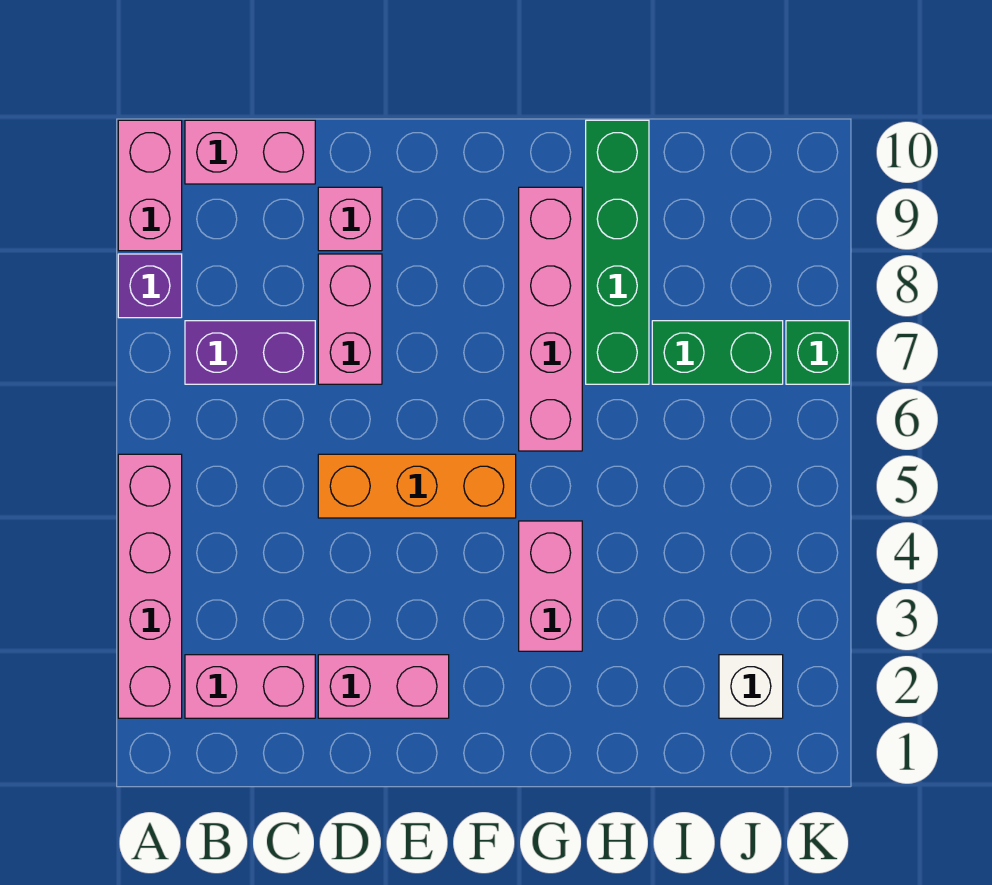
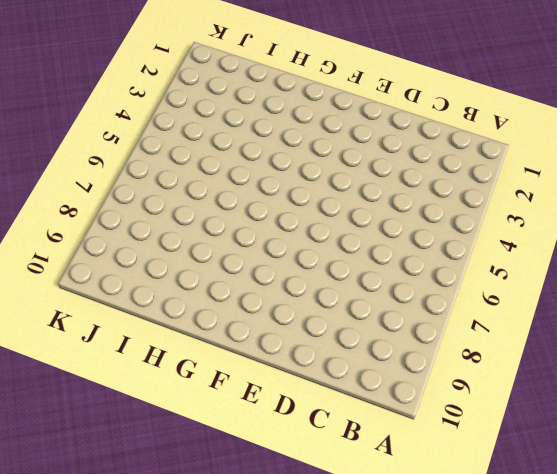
none -> pink brick A2:A5 level 1
none -> purple brick A8 level 1
none -> pink brick A9:A10 level 1

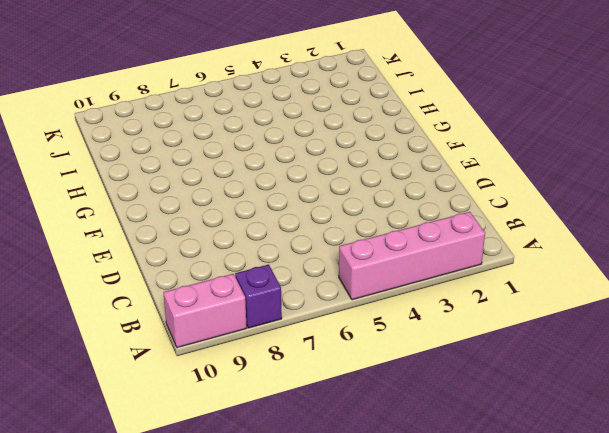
none -> pink brick B2:C2 level 1
none -> purple brick B7:C7 level 1
none -> pink brick B10:C10 level 1

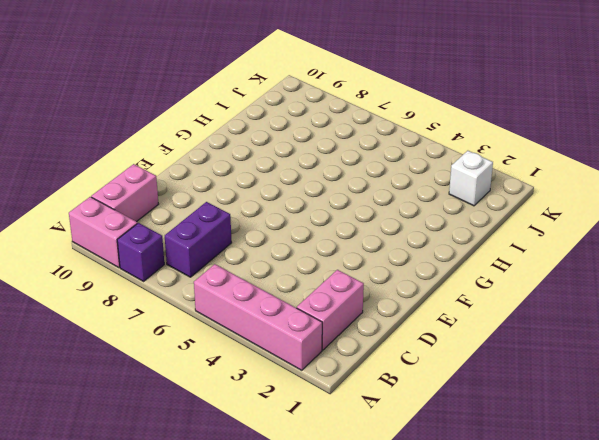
none -> pink brick D2:E2 level 1
none -> orange brick D5:F5 level 1
none -> pink brick D7:D8 level 1

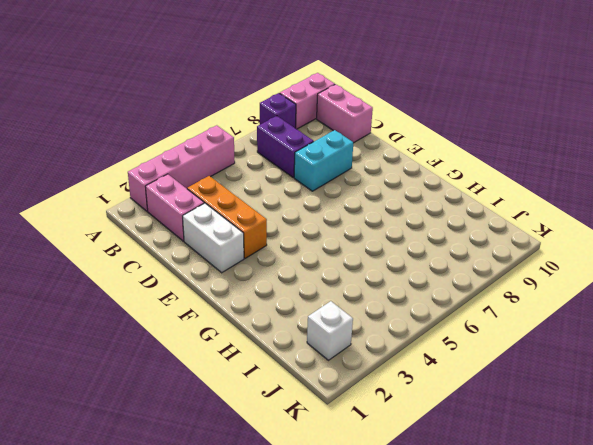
orange brick C3:E3 level 1 -> orange brick D5:F5 level 1
white brick D2:E2 level 1 -> pink brick D2:E2 level 1
cyan brick D7:D8 level 1 -> pink brick D7:D8 level 1
none -> pink brick D9 level 1
none -> pink brick G3:G4 level 1
none -> pink brick G6:G9 level 1

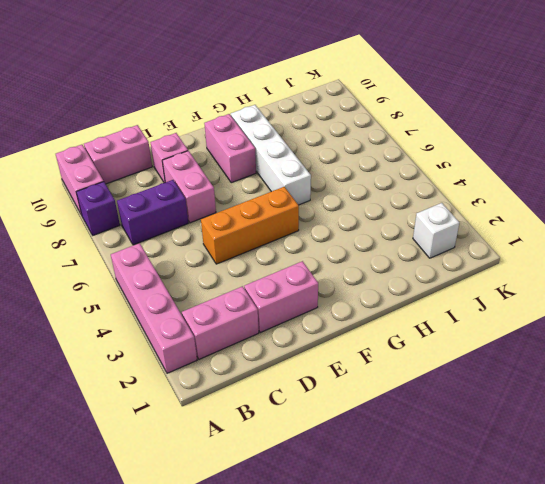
pink brick F8:F9 level 1 -> pink brick G3:G4 level 1
white brick G6:G9 level 1 -> pink brick G6:G9 level 1
none -> green brick H7:H10 level 1
none -> green brick I7:J7 level 1
none -> green brick K7 level 1

